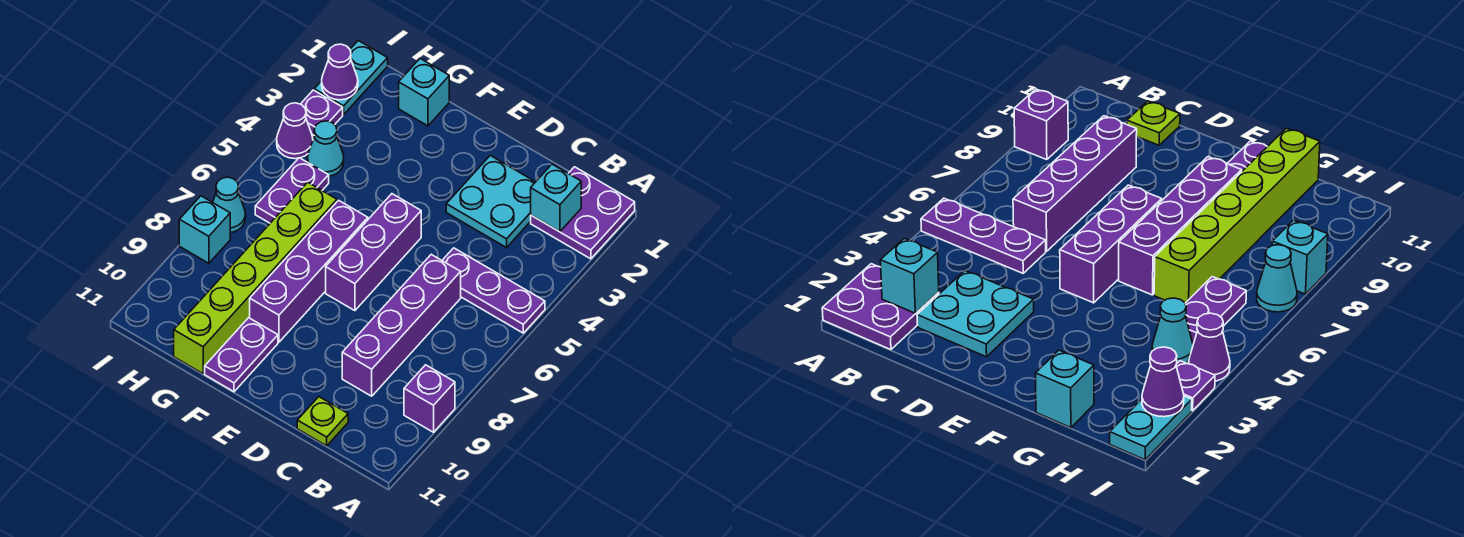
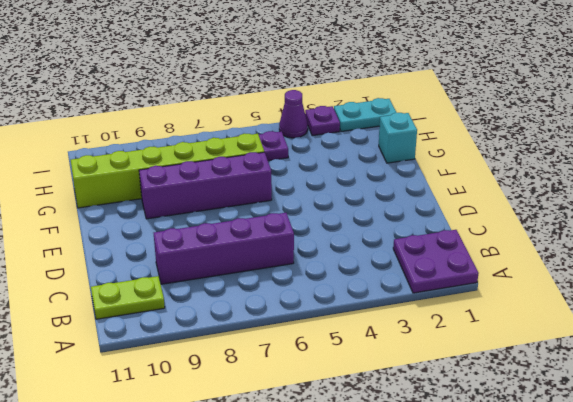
lime plate B10:B11 level 1 -> none
none -> purple plate A5:C5 level 1
none -> purple brick A9 level 1
none -> cyan plate C2:D3 level 1

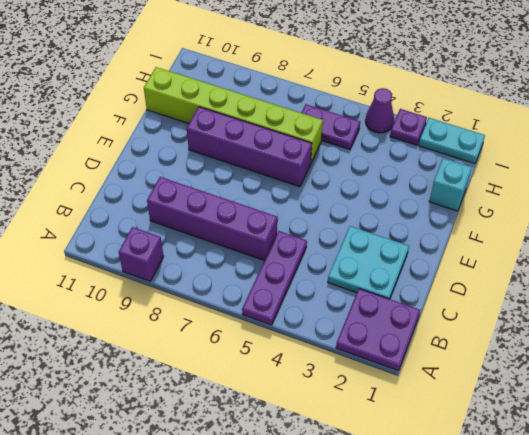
none -> lime plate C11 level 1
none -> purple brick E5:E7 level 1
none -> purple plate F10:F11 level 1

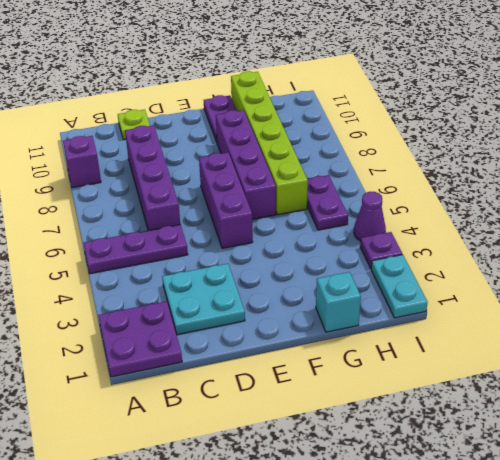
none -> cyan cone H4 level 1
none -> cyan cone I7 level 1
none -> cyan brick I8 level 1

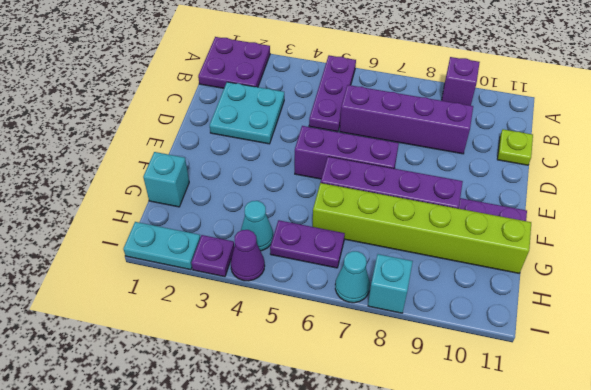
none -> cyan brick B2 level 2
none -> purple cone I2 level 2

